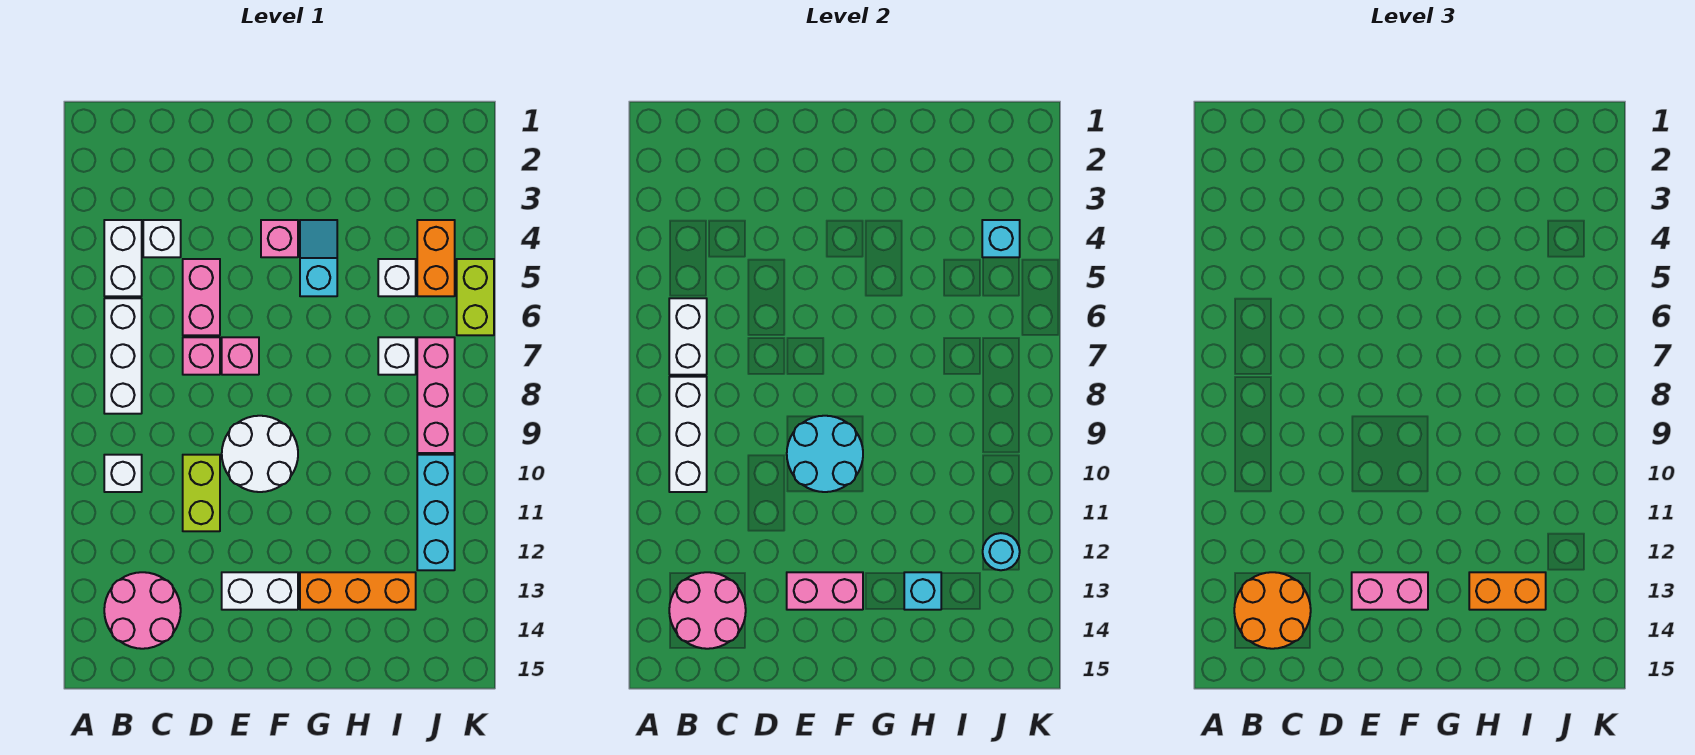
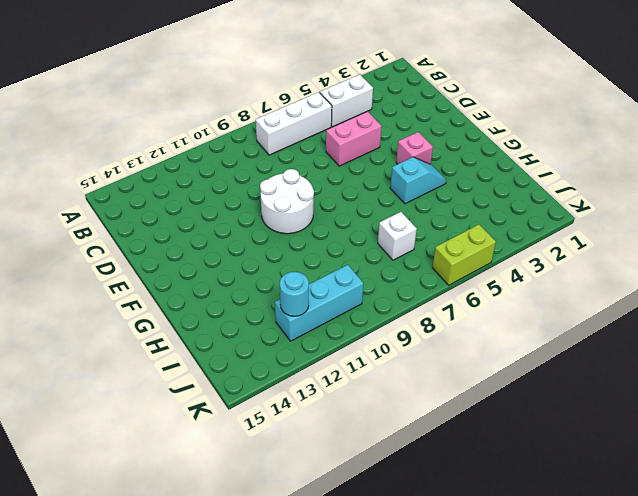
none -> white brick B10 level 1
none -> pink round brick B13:C14 level 1
none -> white brick C4 level 1
none -> pink brick D7 level 1

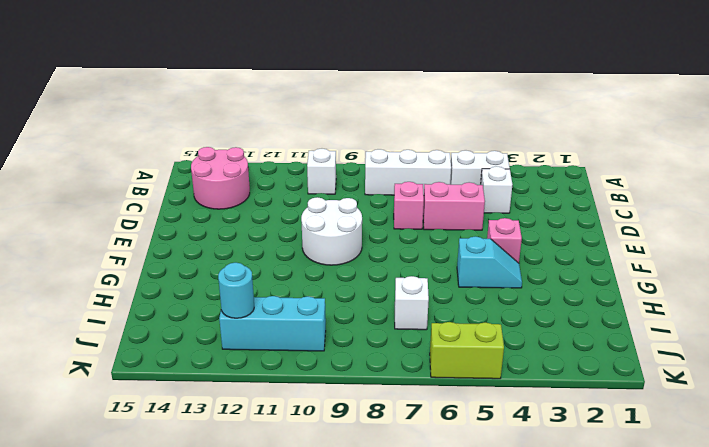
none -> lime brick D10:D11 level 1
none -> pink brick E7 level 1
none -> white brick E13:F13 level 1
none -> orange brick G13:I13 level 1

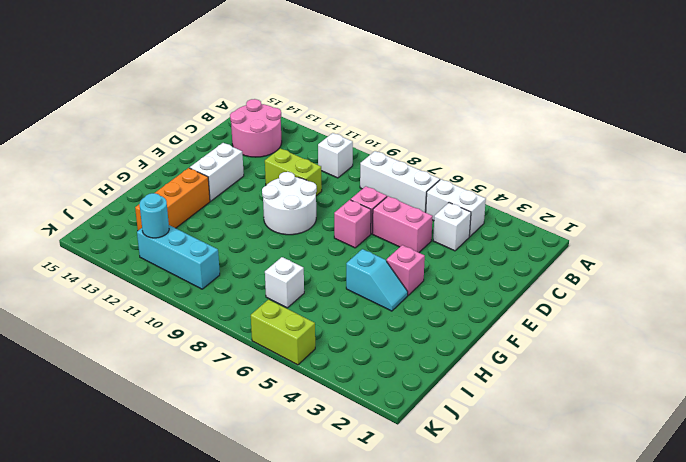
none -> white brick I5 level 1
none -> orange brick J4:J5 level 1
none -> pink brick J7:J9 level 1
none -> white brick B6:B7 level 2

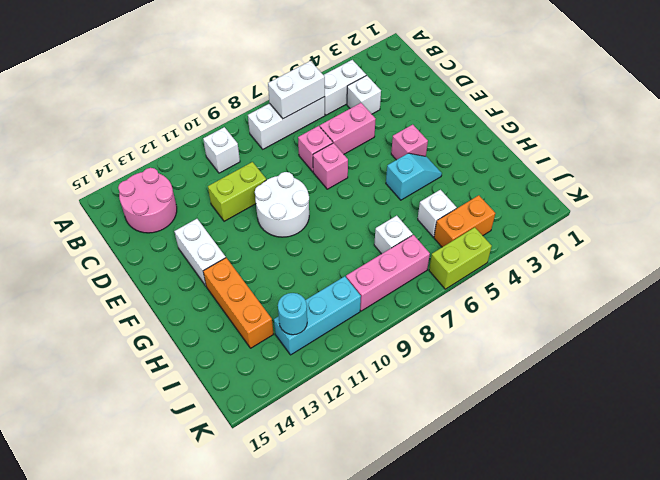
none -> white brick B8:B10 level 2
none -> pink round brick B13:C14 level 2
none -> cyan round brick E9:F10 level 2
none -> pink brick E13:F13 level 2

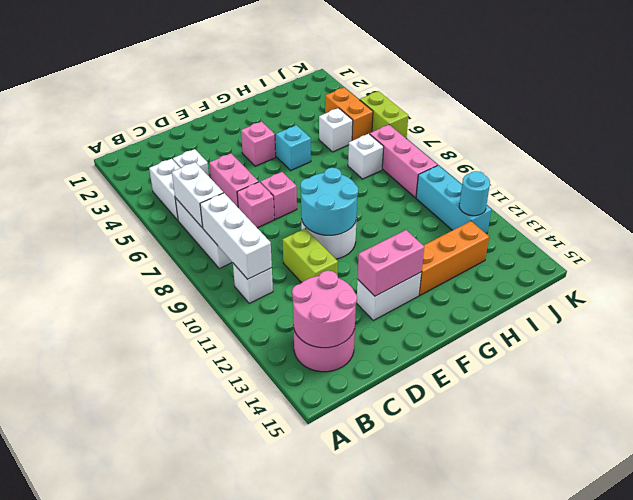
none -> cyan brick H13 level 2
none -> cyan brick J4 level 2
none -> orange round brick B13:C14 level 3
none -> pink brick E13:F13 level 3

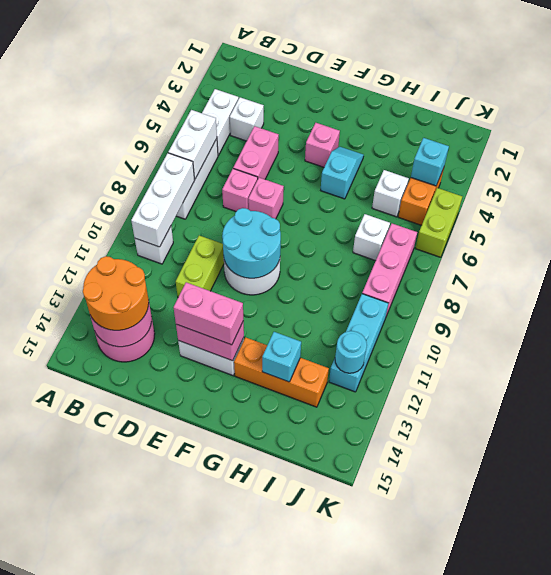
none -> orange brick H13:I13 level 3

